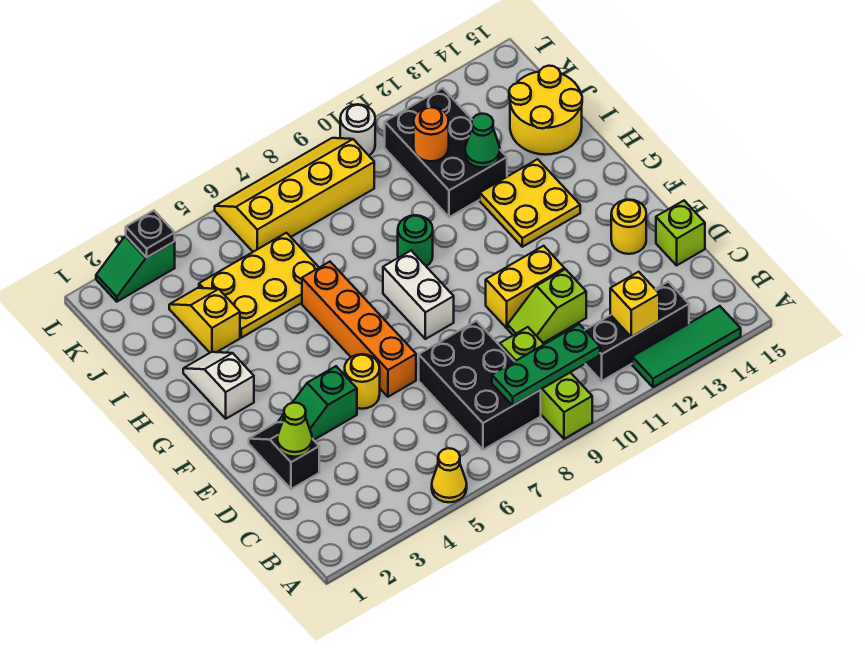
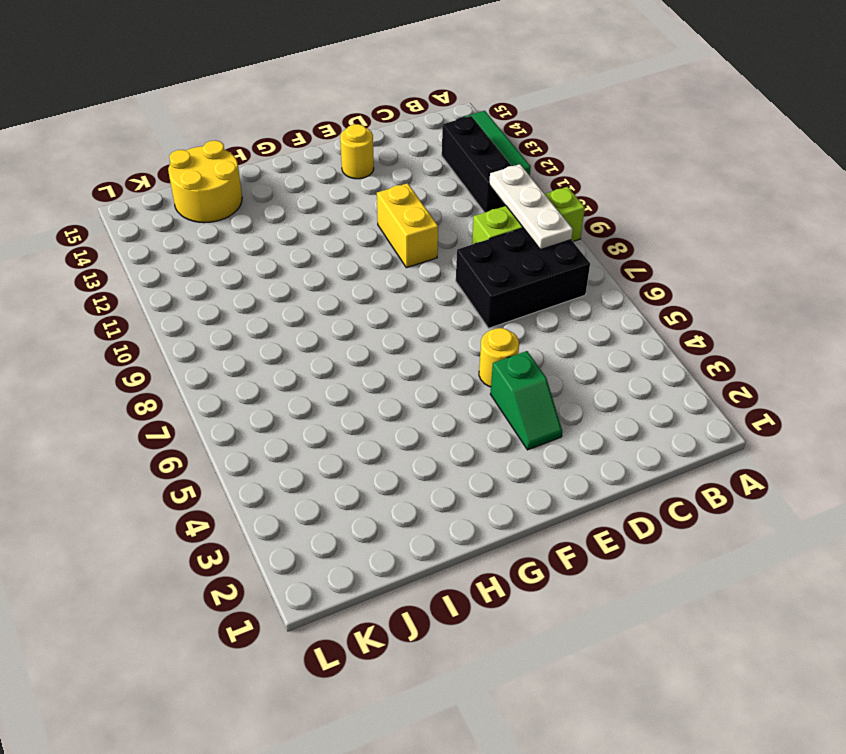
white plate B8:B10 level 2 -> green plate B8:B10 level 2
none -> yellow cone A5 level 1
none -> black slope D2:E2 level 1 top D
none -> lime slope D10:D11 level 1 top 11
none -> lime brick D15 level 1

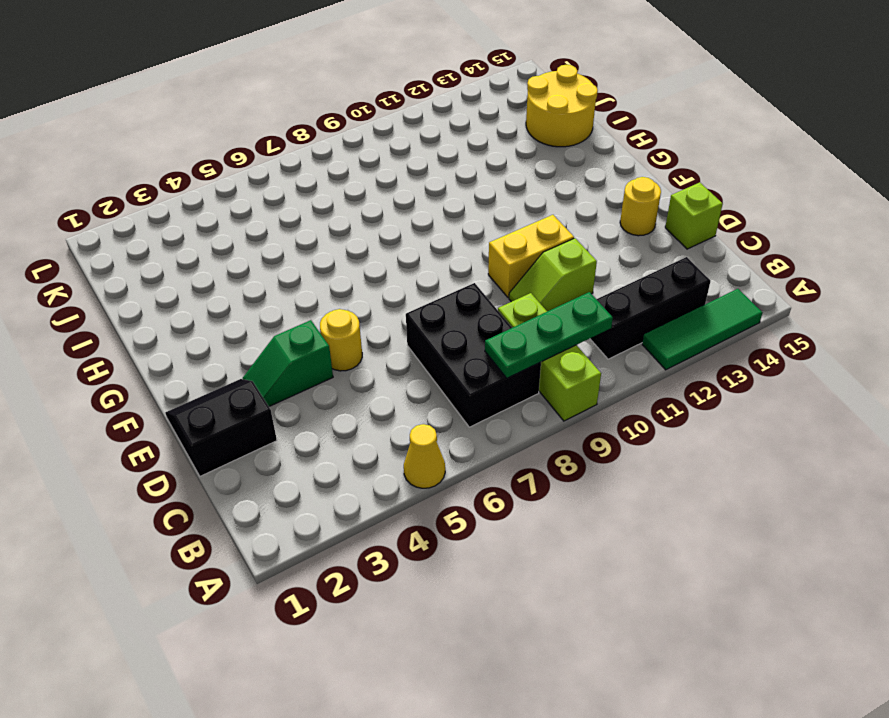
black slope D1:E2 level 1 top D -> black slope D2:E2 level 1 top D
none -> orange brick E6:H6 level 1
none -> white brick F8:G8 level 1
none -> white slope G2:H2 level 1 top G
none -> yellow plate G12:H13 level 1

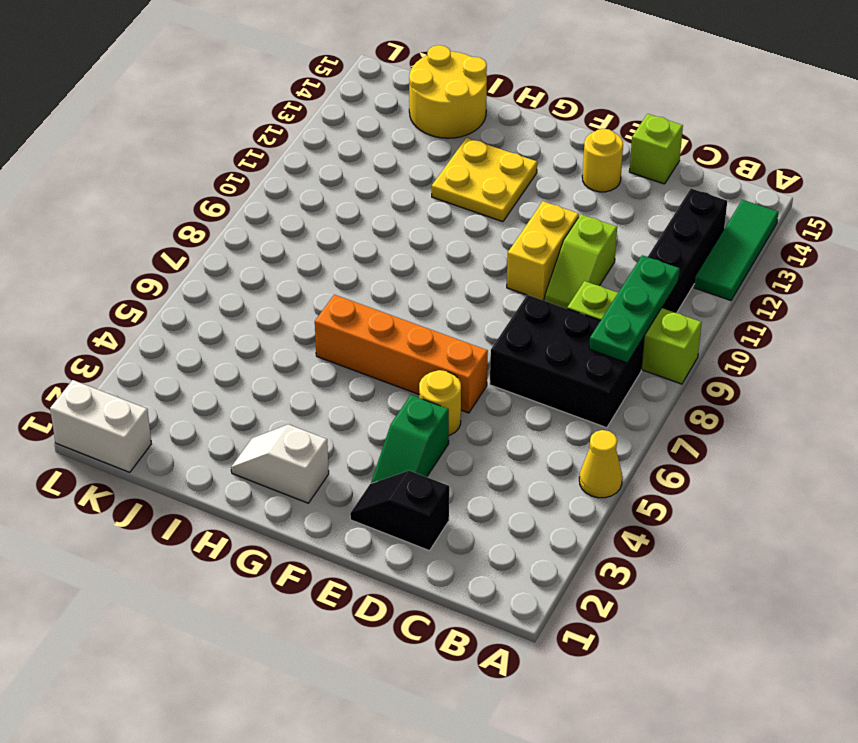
white brick K1:L1 level 1 -> white brick F8:G8 level 1
none -> green round brick H9 level 1
none -> yellow slope I3:J3 level 1 top I
none -> yellow plate I4:J6 level 1
none -> black brick I11:K12 level 1

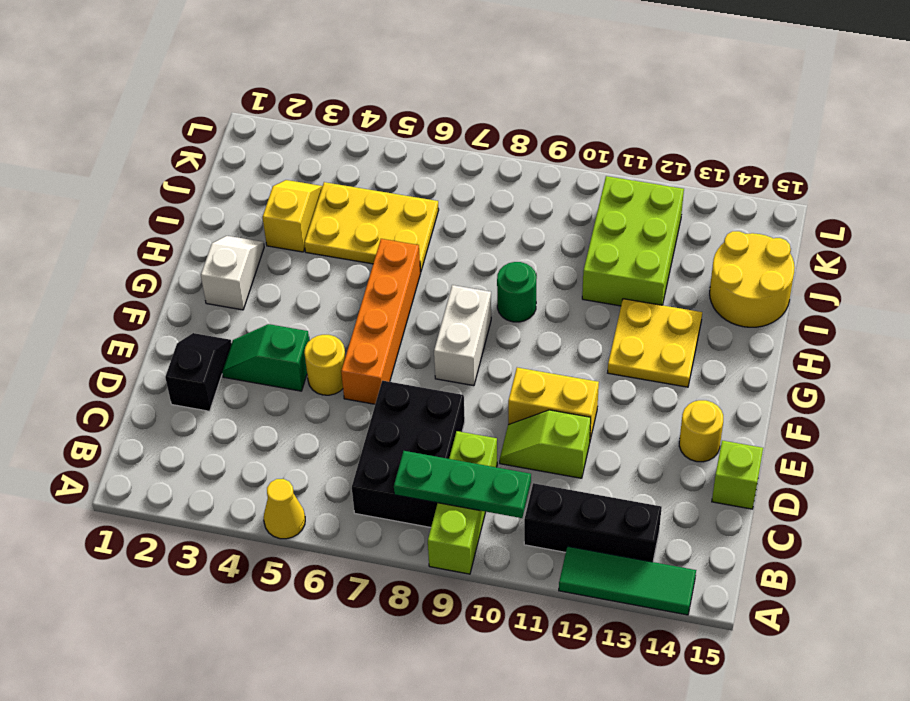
lime brick I11:K12 level 1 -> black brick I11:K12 level 1
none -> yellow slope K6:L9 level 1 top K
none -> green slope L2:L3 level 1 top 3
none -> white round brick L10 level 1
none -> yellow brick B12 level 2

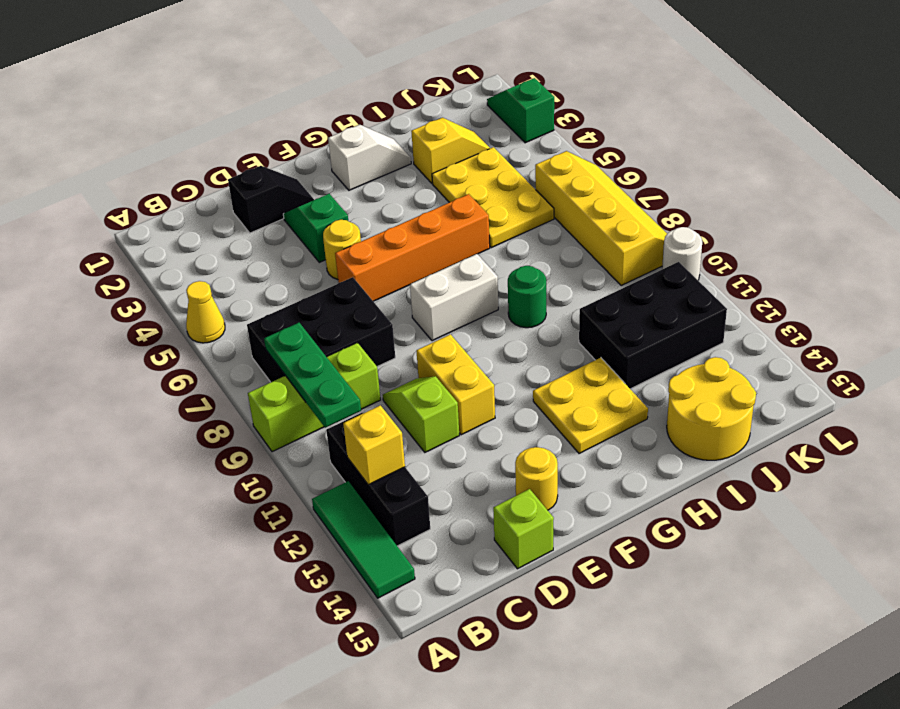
none -> lime cone D2 level 2
none -> green cone I12 level 2
none -> orange round brick J11 level 2
none -> black plate L3 level 2

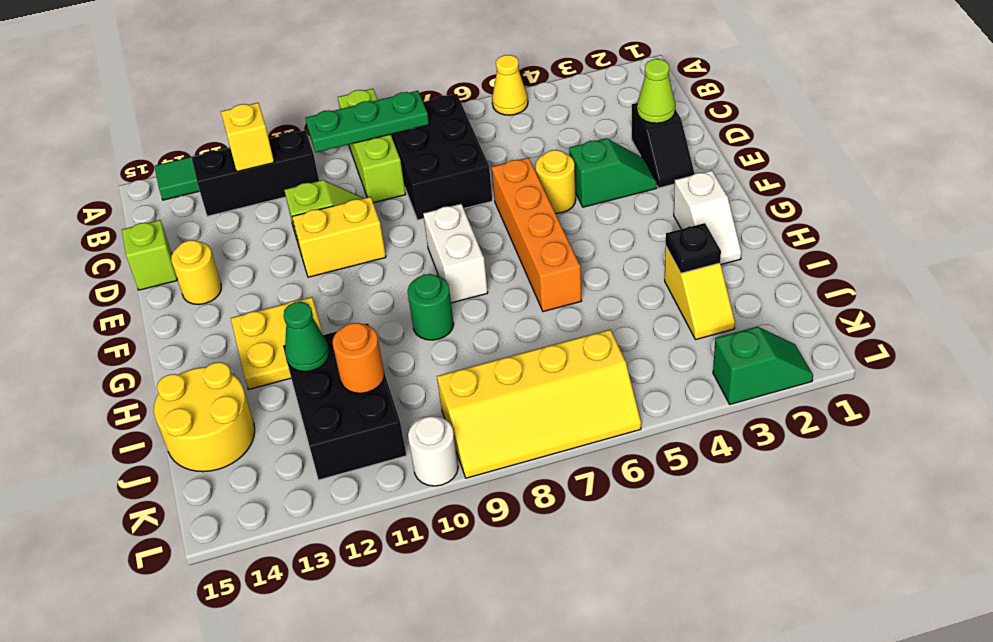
black plate I3 level 2 -> black plate L3 level 2
none -> yellow plate I4:J6 level 1

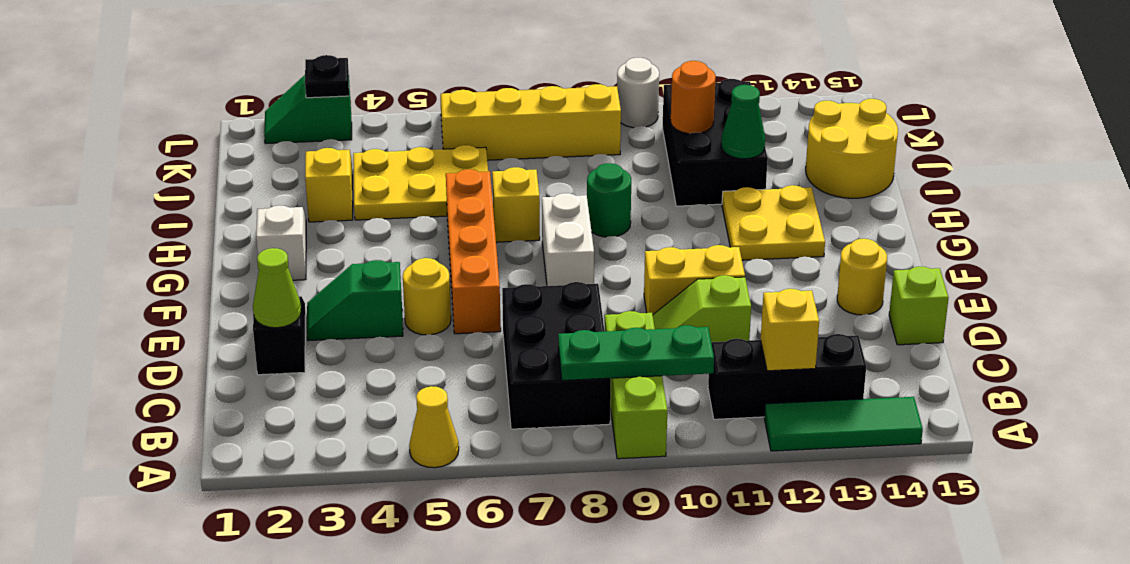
yellow brick H7 level 1 -> none

